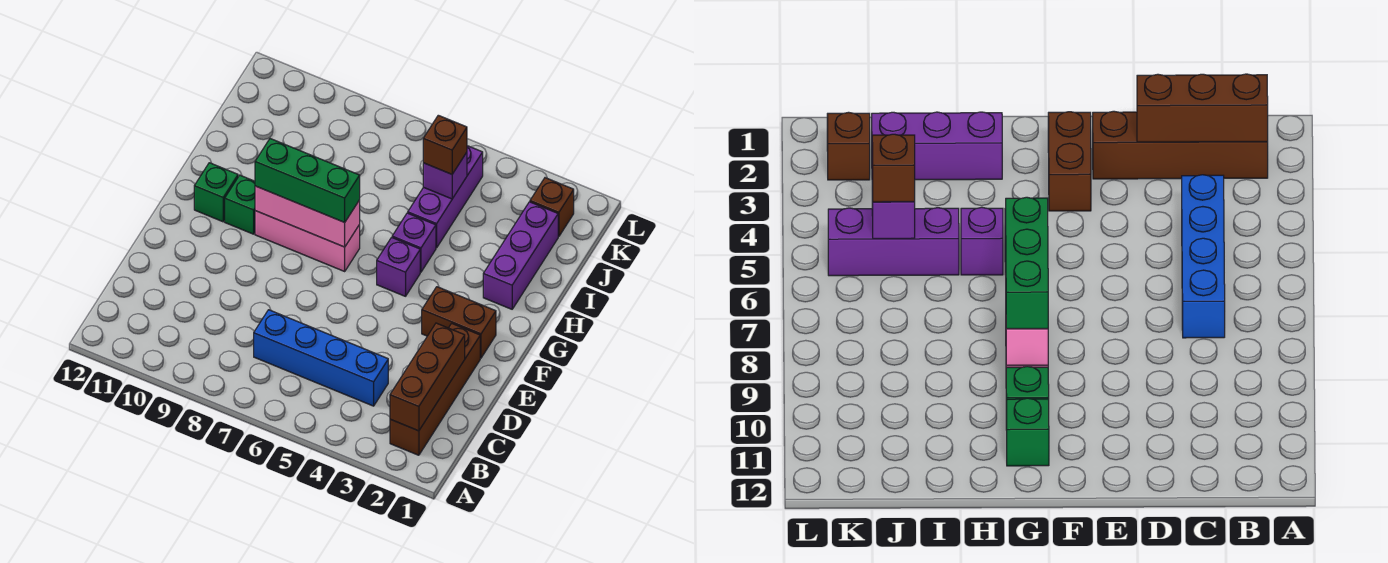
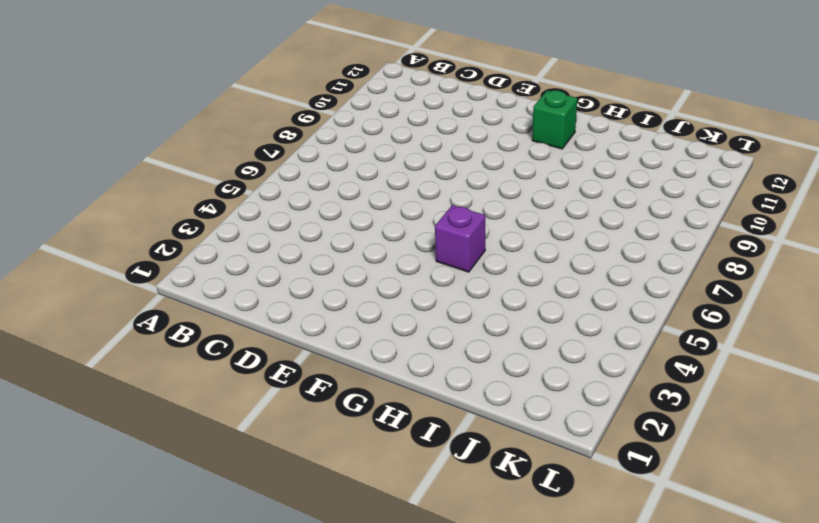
none -> brown brick B2:E2 level 1
none -> blue brick C4:C7 level 1
none -> brown brick F2:F3 level 1

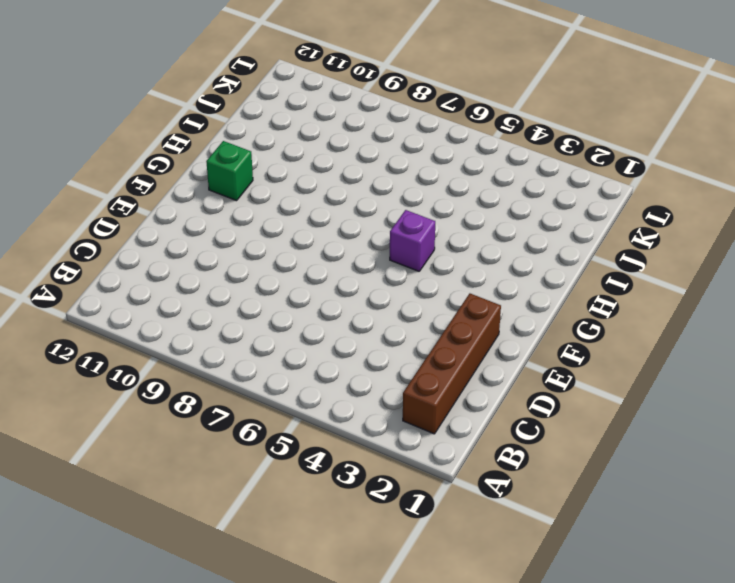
none -> blue brick C4:C7 level 1
none -> brown brick F2:F3 level 1
none -> pink brick G7:G9 level 1

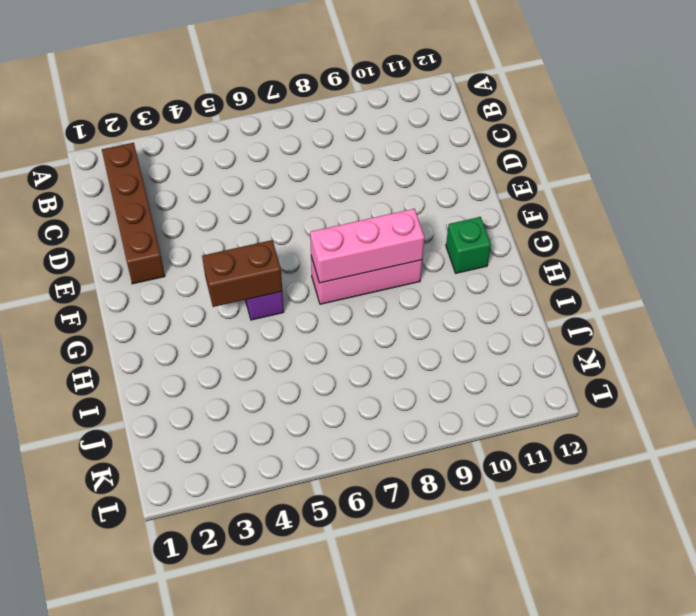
brown brick G4:G5 level 2 -> brown brick F2:F3 level 1
none -> blue brick C4:C7 level 1
none -> green brick G10 level 1
none -> purple brick H2:J2 level 1

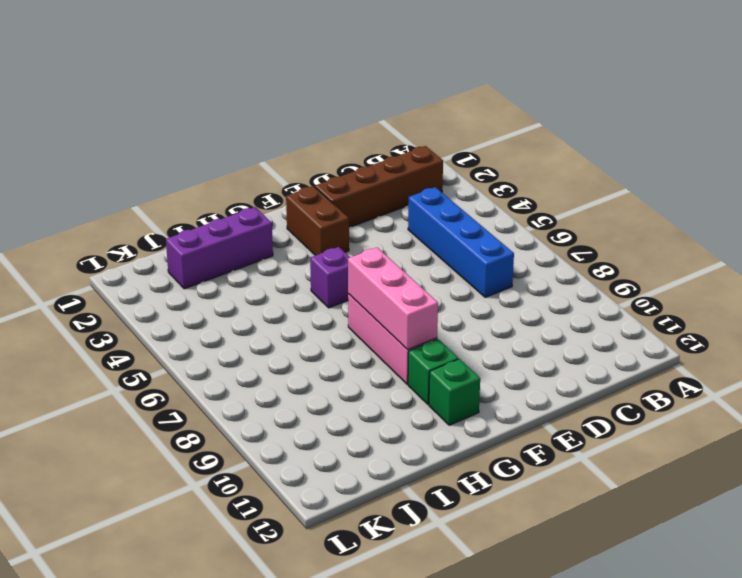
none -> purple brick H5 level 1
none -> purple brick I5:K5 level 1
none -> brown brick K2 level 1

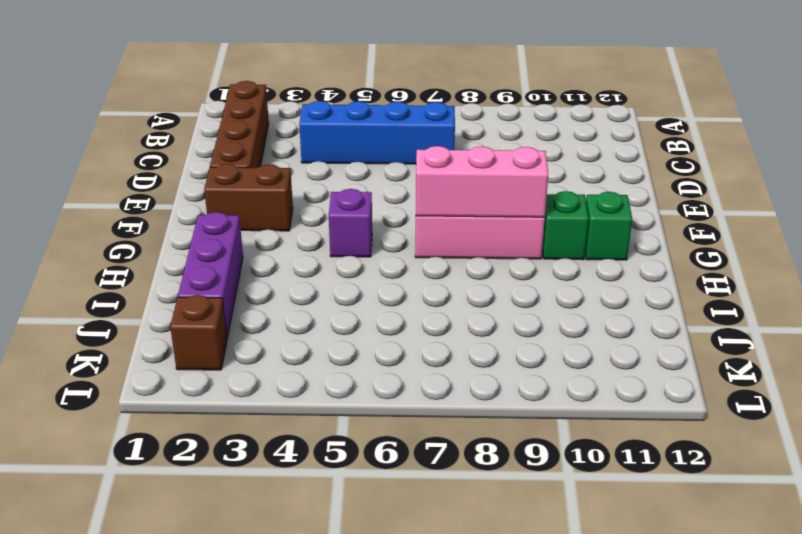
none -> purple brick H5 level 1
none -> purple brick I5:K5 level 1
none -> brown brick B2:D2 level 2

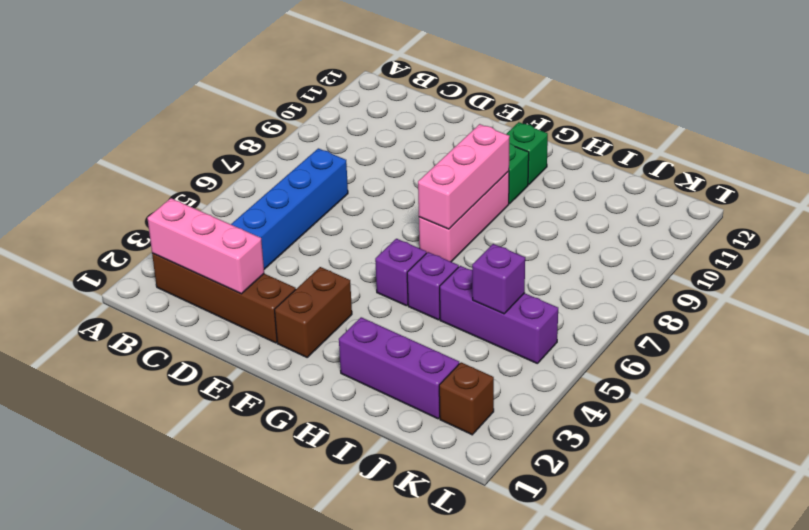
pink brick B2:D2 level 2 -> brown brick B2:D2 level 2
none -> green brick G7:G9 level 3
none -> brown brick J5 level 3

